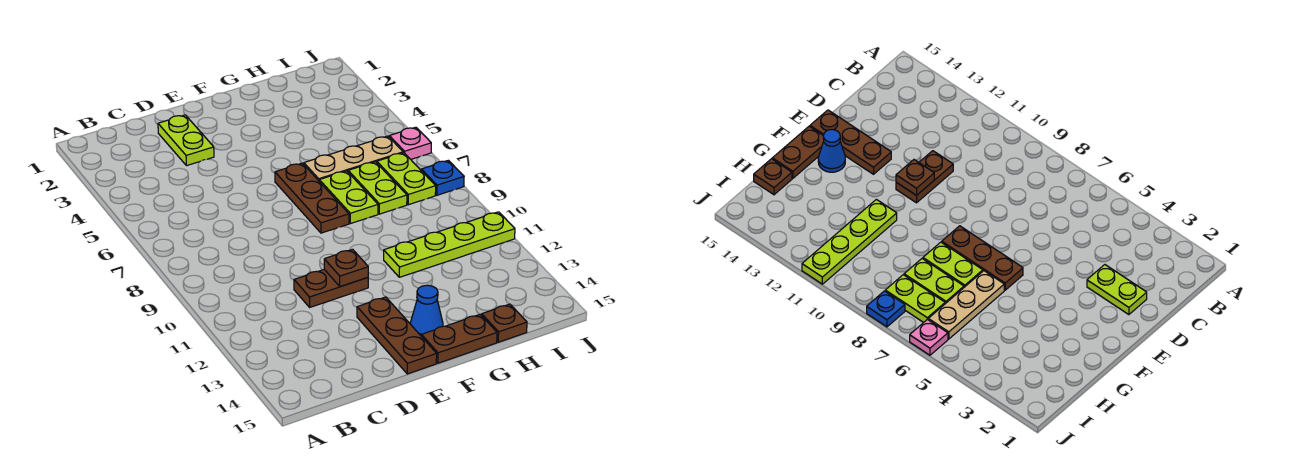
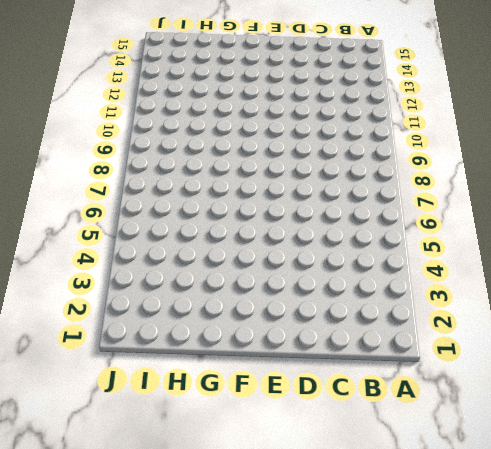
none -> lime plate D2:D3 level 1
none -> brown plate D11:E11 level 1
none -> brown plate E13:E15 level 1

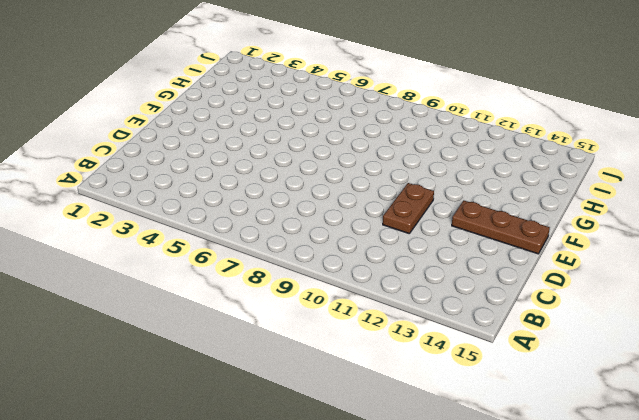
none -> lime plate D2:D3 level 1
none -> brown plate F6:F8 level 1
none -> blue cone F14 level 1

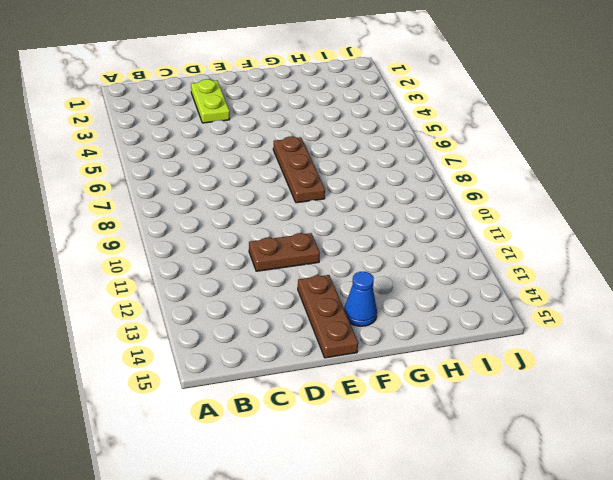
none -> brown plate F15:G15 level 1
none -> tan plate G6:I6 level 1
none -> lime plate G7:G8 level 1

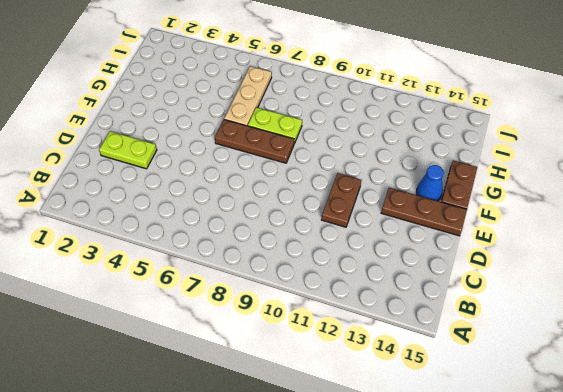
none -> lime plate G11:J11 level 1
none -> lime plate H7:H8 level 1
none -> brown plate H15 level 1

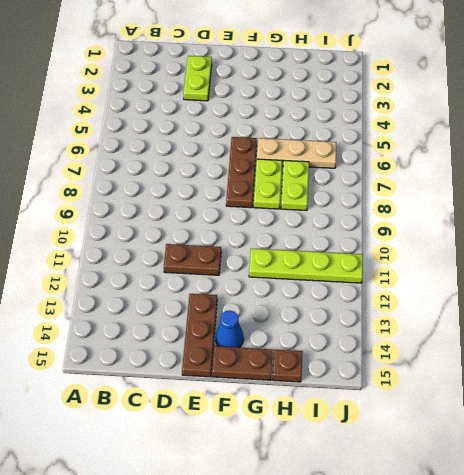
none -> lime plate I7:I8 level 1
none -> pink plate J6 level 1
none -> blue plate J8 level 1

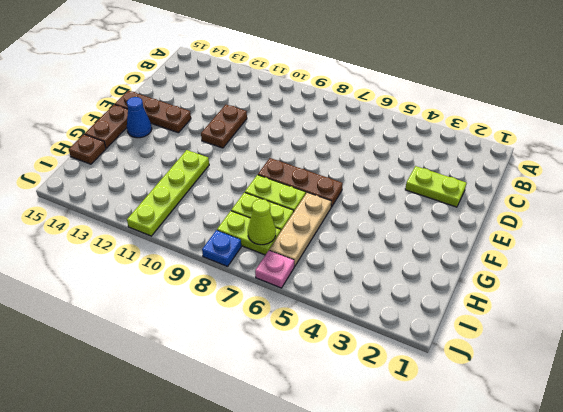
lime cone I7 level 2 -> none
none -> brown plate E11 level 2

